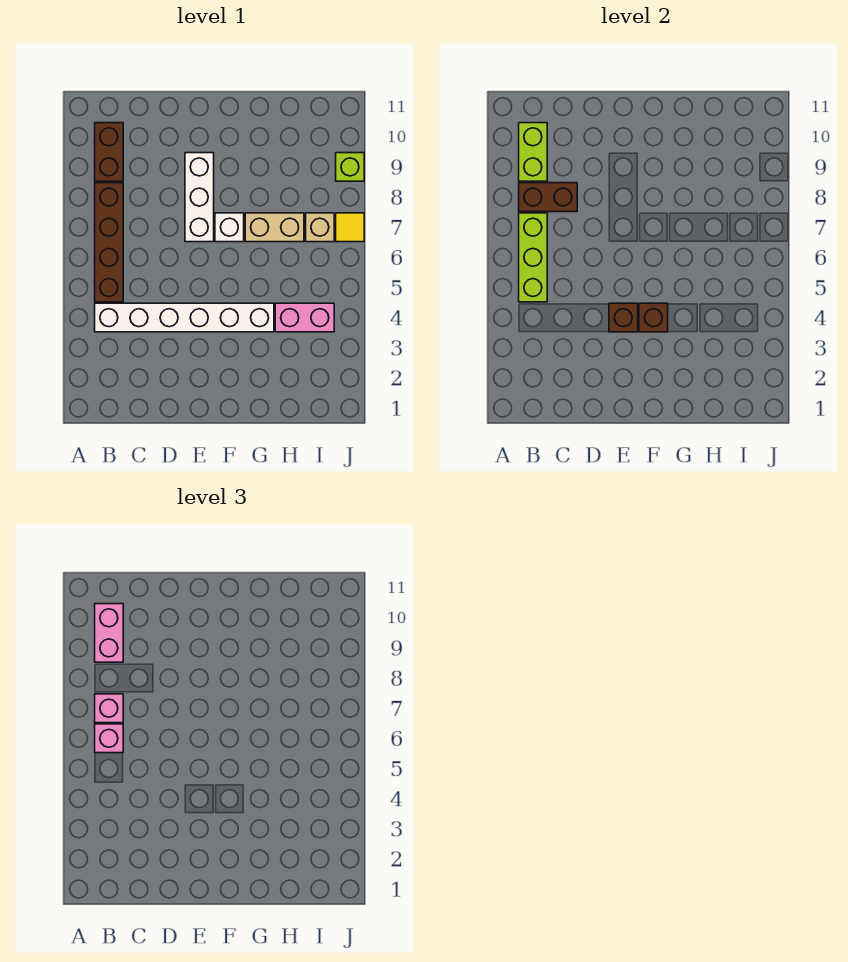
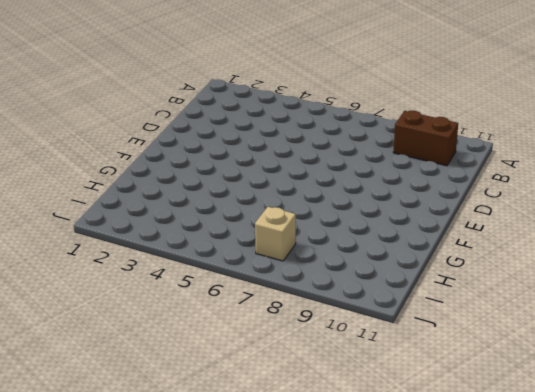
none -> white brick B4:G4 level 1
none -> brown brick B5:B8 level 1
none -> white brick E7:E9 level 1

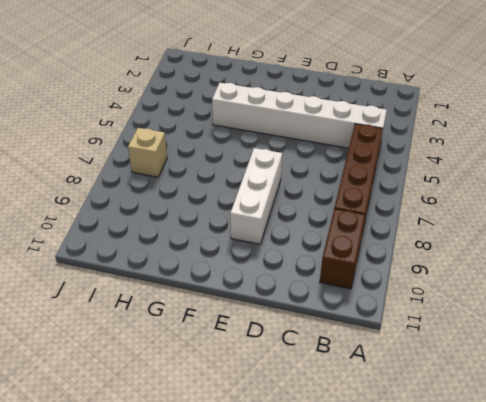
none -> white brick F7 level 1
none -> tan brick G7:H7 level 1
none -> pink brick H4:I4 level 1

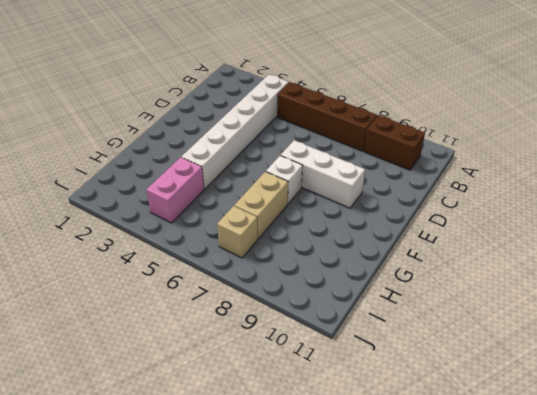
none -> yellow tile J7 level 1
none -> lime brick J9 level 1
none -> lime brick B5:B7 level 2

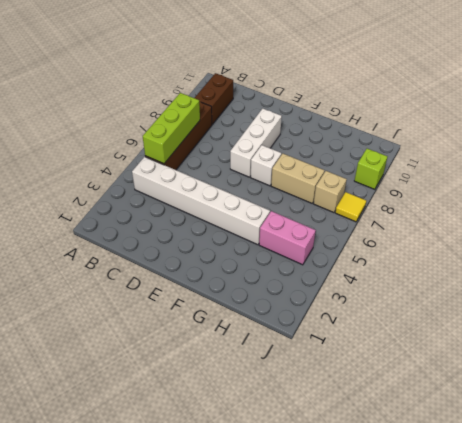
none -> brown brick B8:C8 level 2
none -> lime brick B9:B10 level 2
none -> brown brick E4 level 2

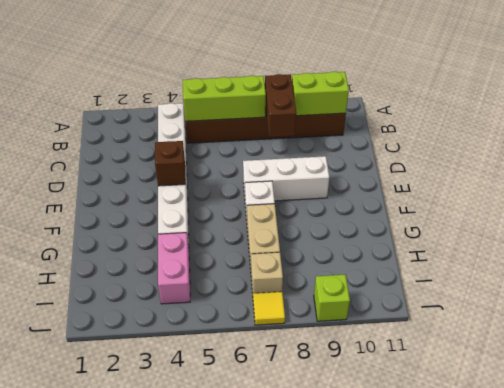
none -> brown brick F4 level 2
none -> pink brick B6 level 3
none -> pink brick B7 level 3

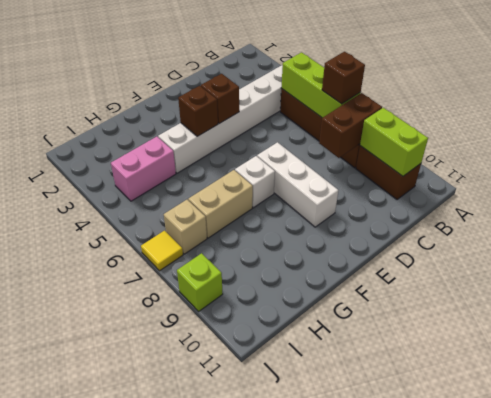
brown brick B7 level 3 -> pink brick B7 level 3
none -> pink brick B6 level 3
none -> pink brick B9:B10 level 3

